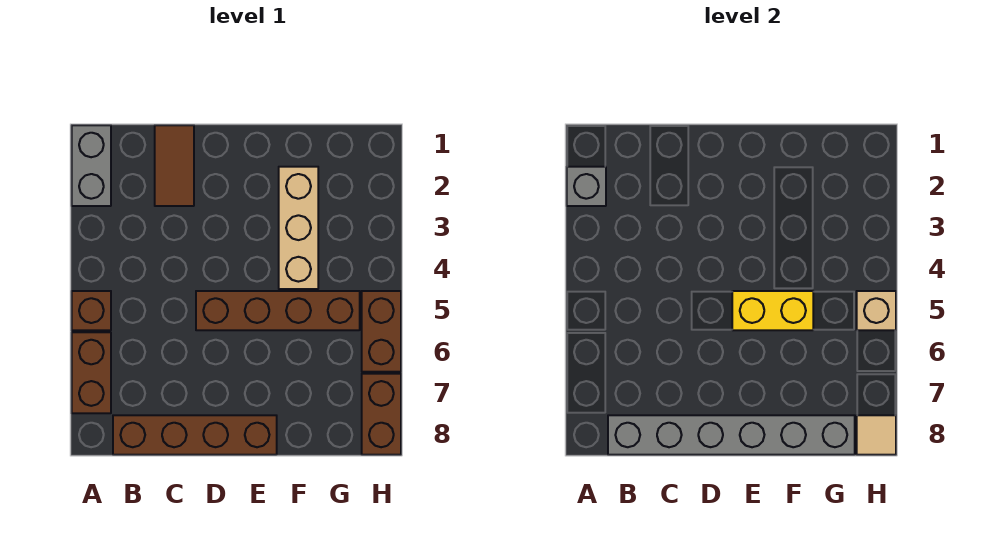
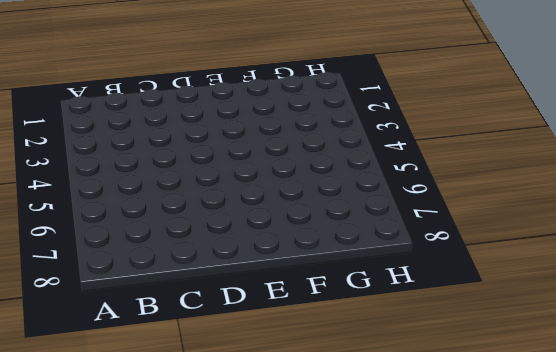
none -> grey brick A1:A2 level 1
none -> brown brick A5 level 1
none -> brown brick A6:A7 level 1

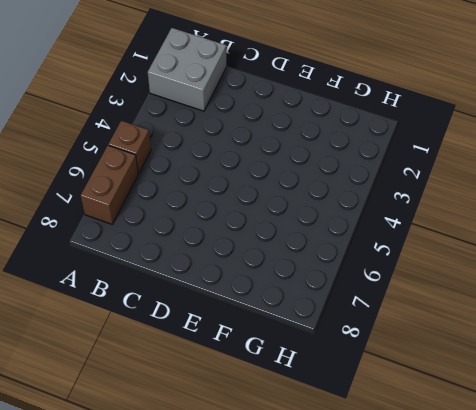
grey brick A1:B2 level 1 -> grey brick A1:A2 level 1
none -> brown brick B8:E8 level 1
none -> brown tile C1:C2 level 1
none -> brown brick D5:G5 level 1

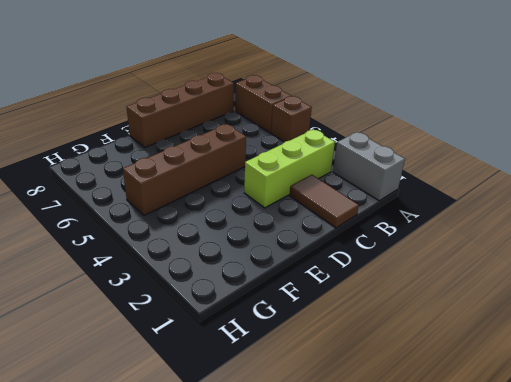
lime brick B3:D3 level 1 -> none
none -> tan brick F2:F4 level 1
none -> brown brick H5:H6 level 1
none -> brown brick H7:H8 level 1

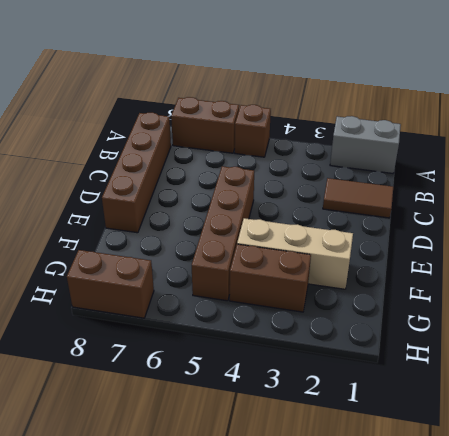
brown brick G3:G4 level 1 -> brown brick H5:H6 level 1
none -> grey brick A2 level 2
none -> grey brick B8:G8 level 2
none -> yellow brick E5:F5 level 2

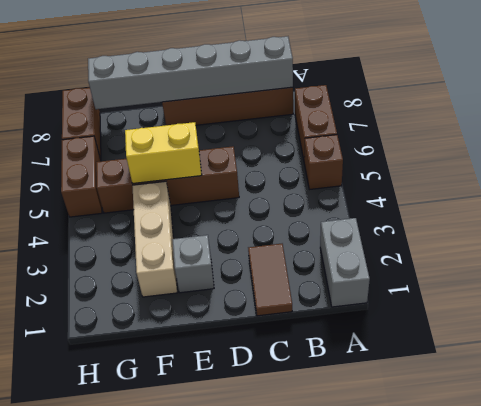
grey brick E2 level 1 -> grey brick A2 level 2
none -> tan brick H5 level 2
none -> tan tile H8 level 2

